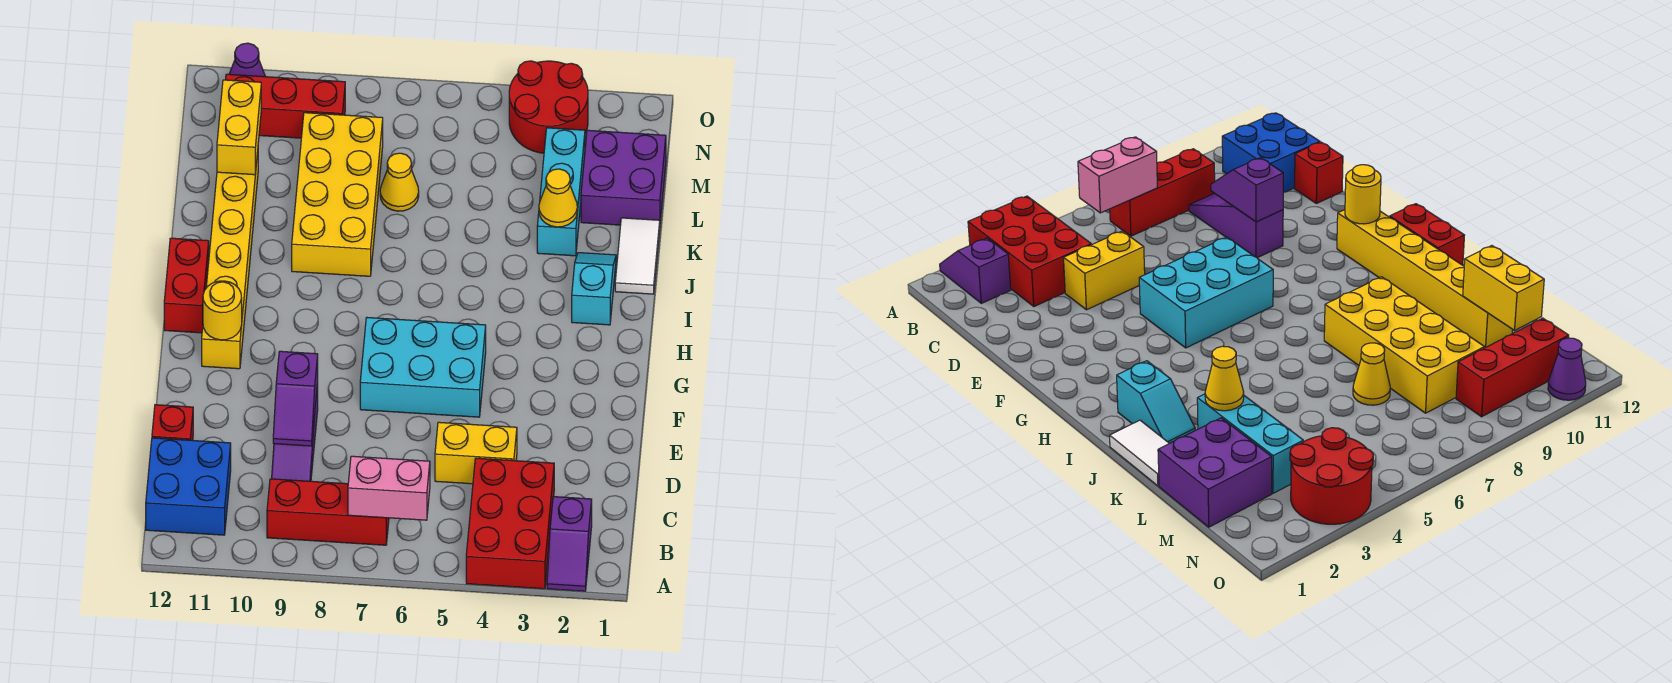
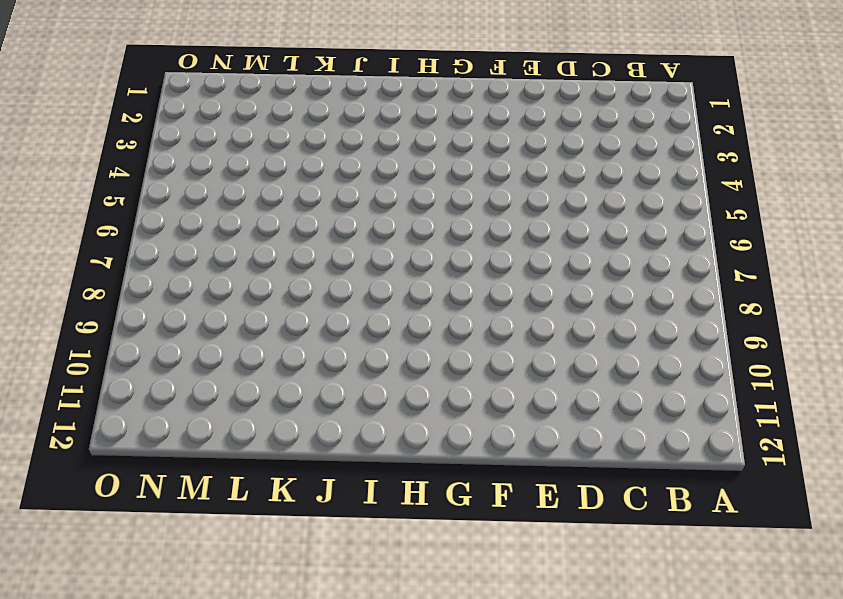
none -> purple slope A2:B2 level 1 top B
none -> red brick A3:C4 level 1
none -> red brick B7:B9 level 1

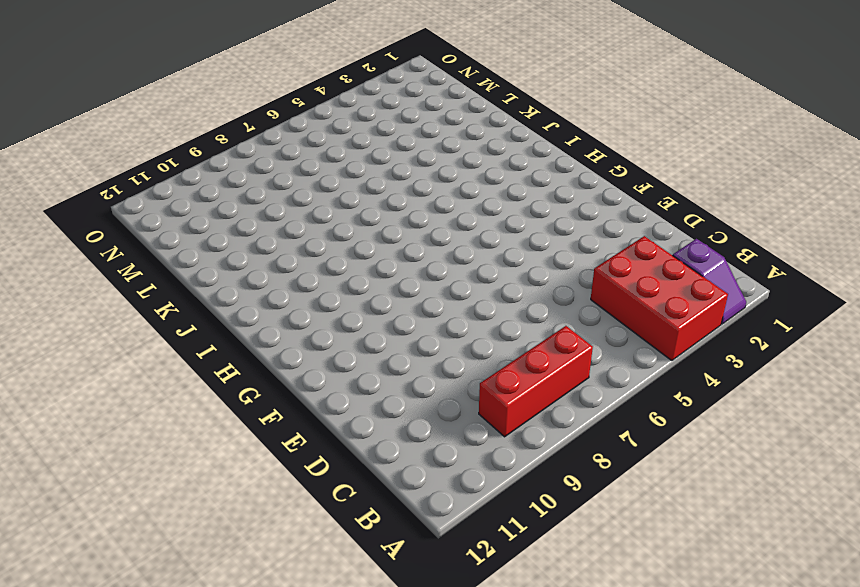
none -> blue brick B11:C12 level 1
none -> purple slope C9:E9 level 1 top E
none -> yellow brick D4:D5 level 1

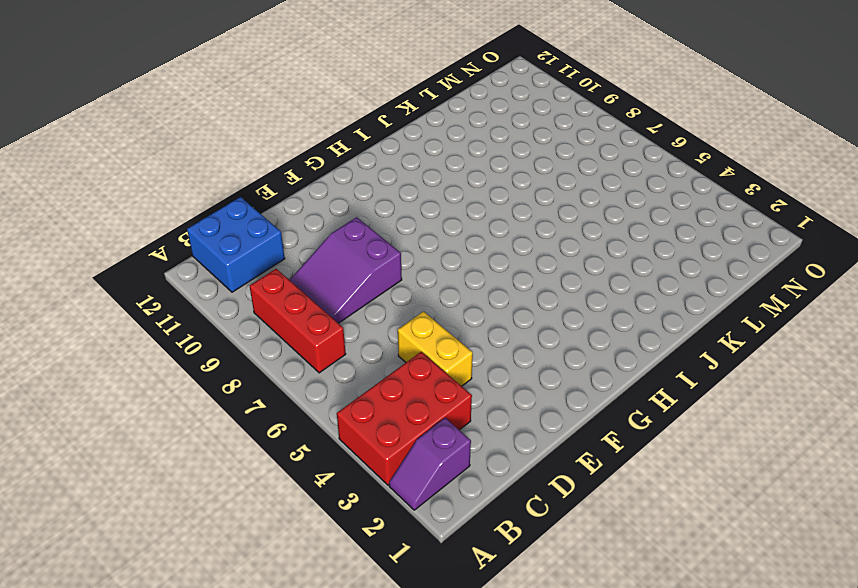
purple slope C8:E9 level 1 top E -> purple slope C9:E9 level 1 top E
none -> red brick D12 level 1
none -> cyan brick F5:G7 level 1
none -> yellow brick G11:L11 level 1

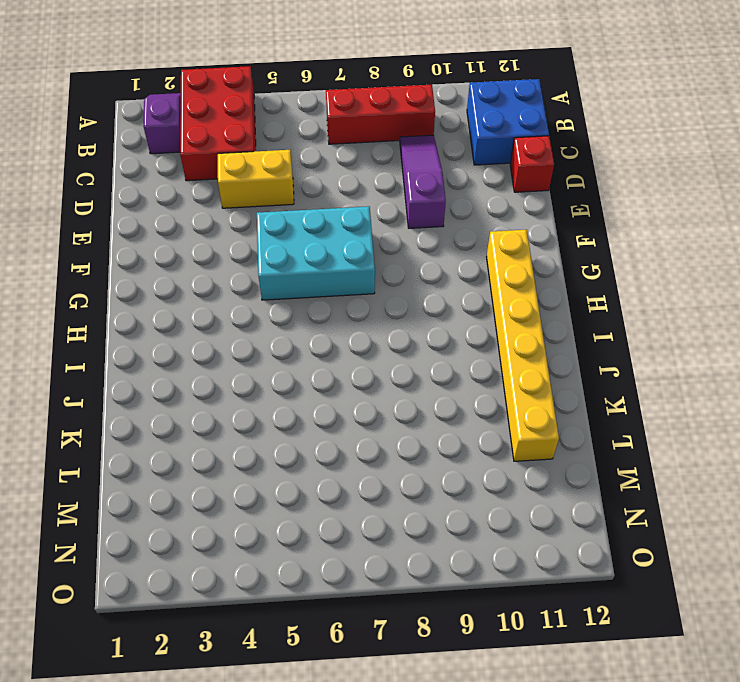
none -> red brick H12:I12 level 1
none -> cyan slope I2:J2 level 1 top I
none -> white tile J1:K1 level 1

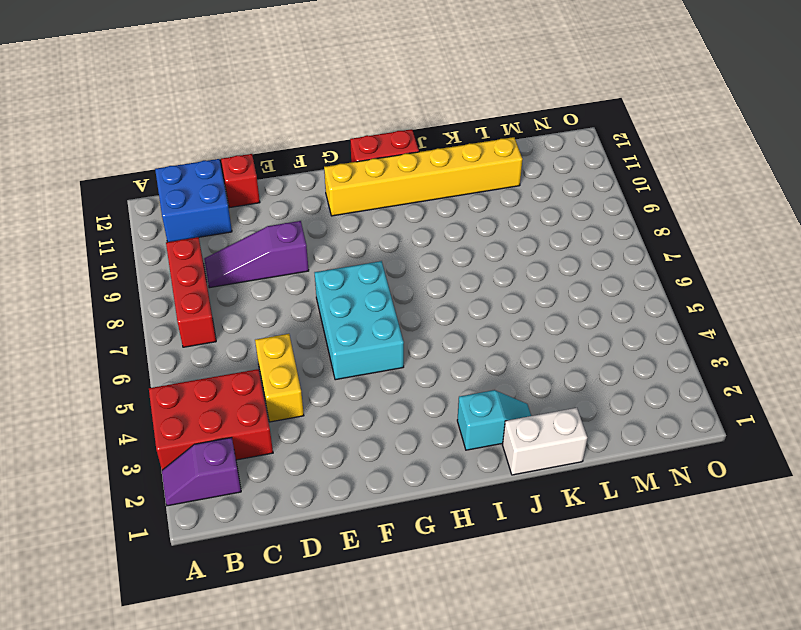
white brick J1:K1 level 1 -> white tile J1:K1 level 1
none -> yellow brick J8:M9 level 1
none -> cyan brick K3:M3 level 1
none -> purple brick L1:M2 level 1

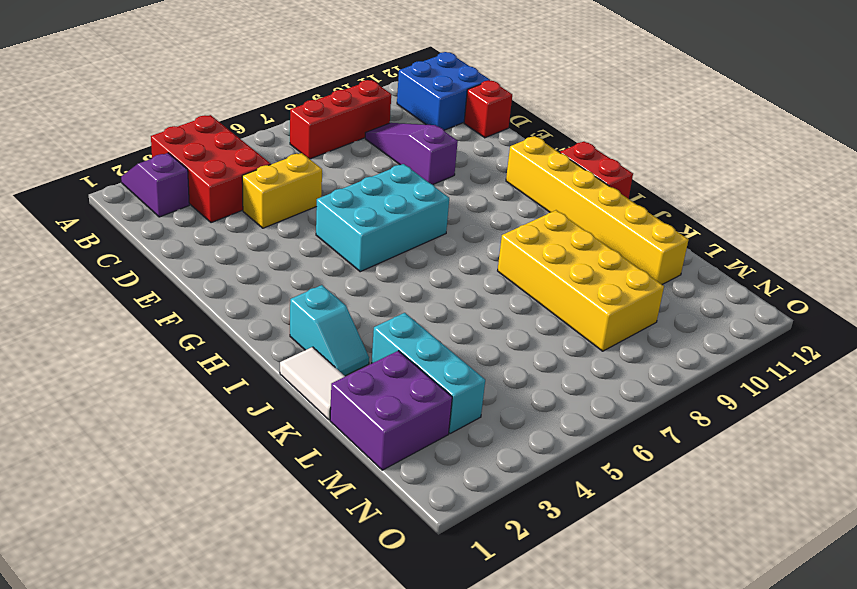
none -> yellow cone L7 level 1
none -> red round brick N3:O4 level 1
none -> red brick N9:N11 level 1

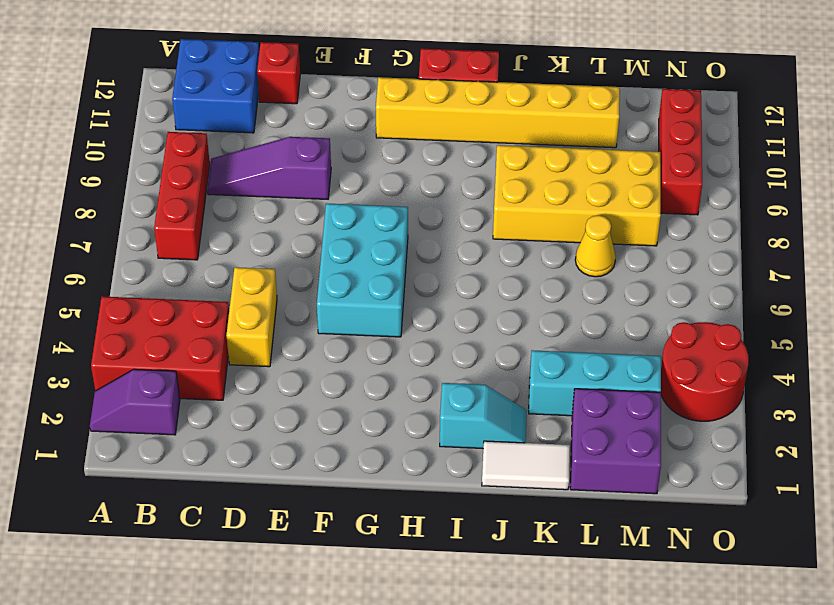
none -> purple cone O11 level 1
none -> pink brick B6:B7 level 2
none -> purple slope D9:E9 level 2 top E

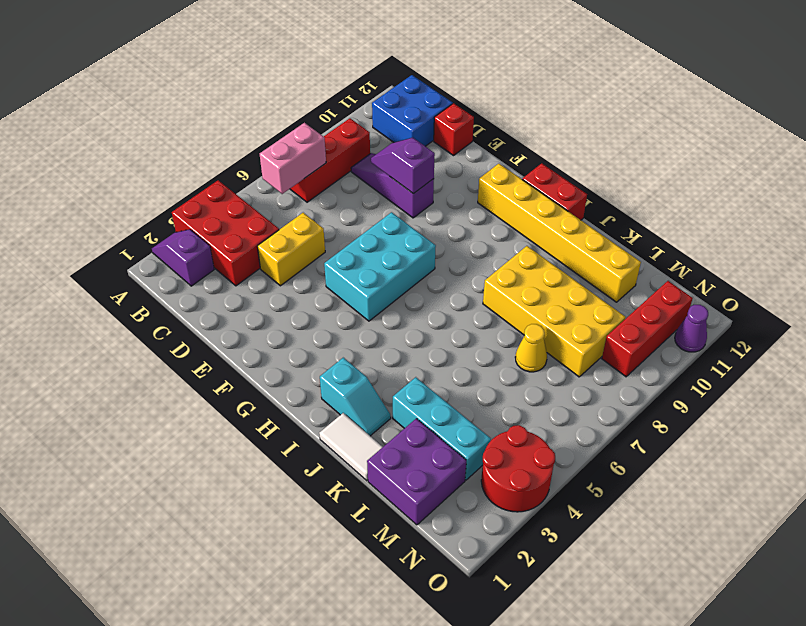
none -> yellow round brick G11 level 2
none -> yellow cone K3 level 2
none -> yellow brick L11:M11 level 2

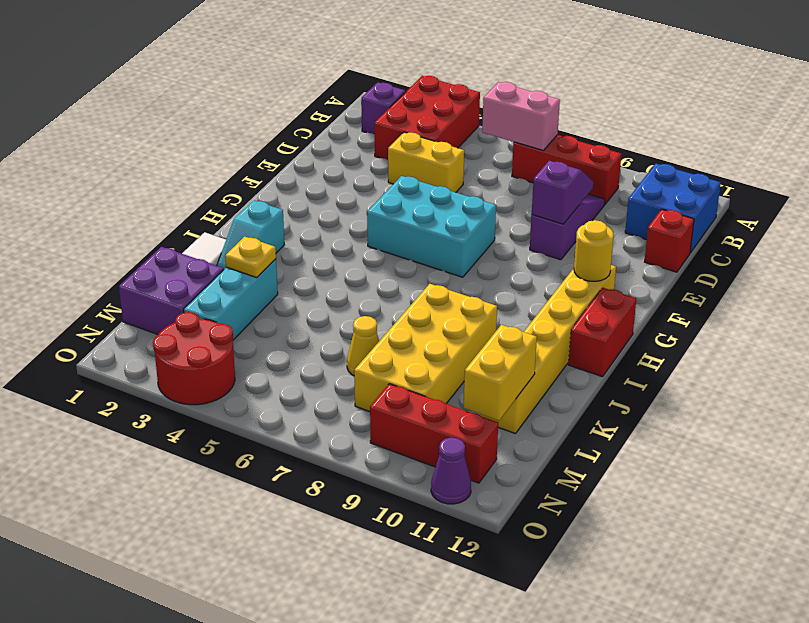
yellow plate K3 level 2 -> yellow cone K3 level 2

